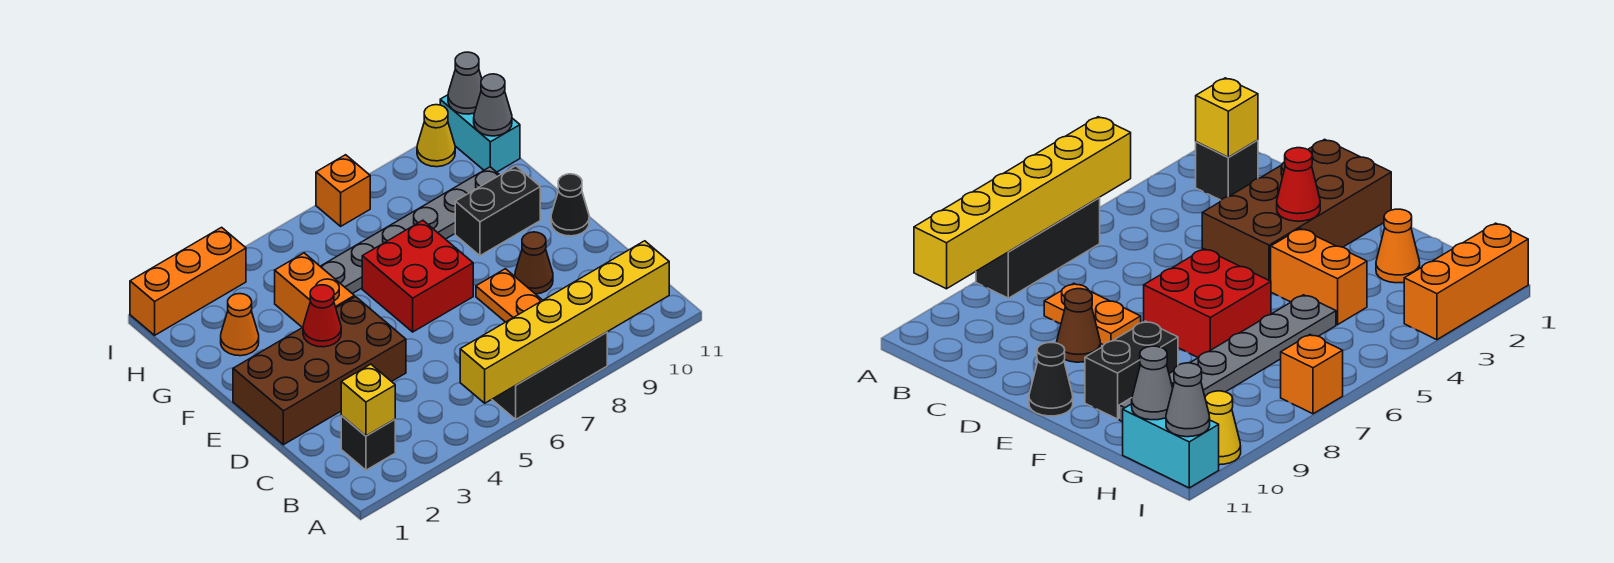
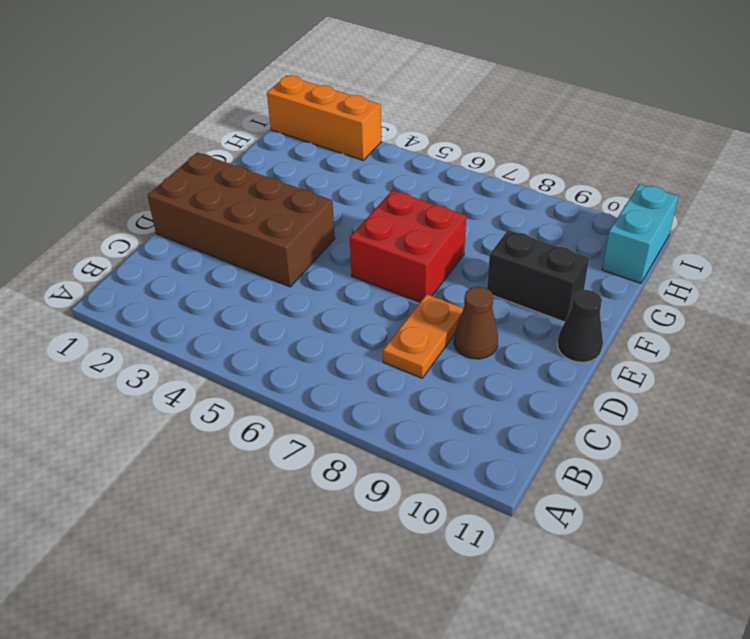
none -> black brick A6:A8 level 1
none -> black brick B2 level 1
none -> orange brick F4:G4 level 1

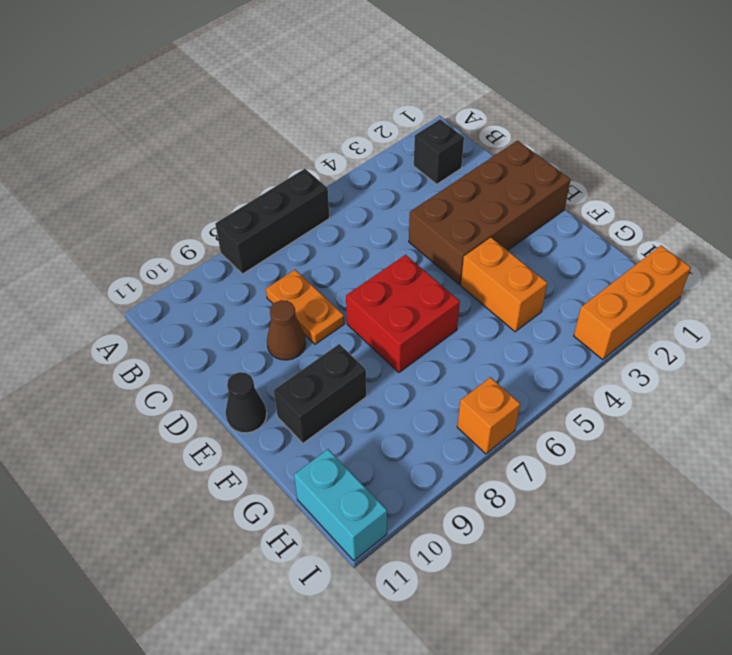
none -> orange cone G2 level 1
none -> grey plate G5:G10 level 1
none -> yellow cone I10 level 1

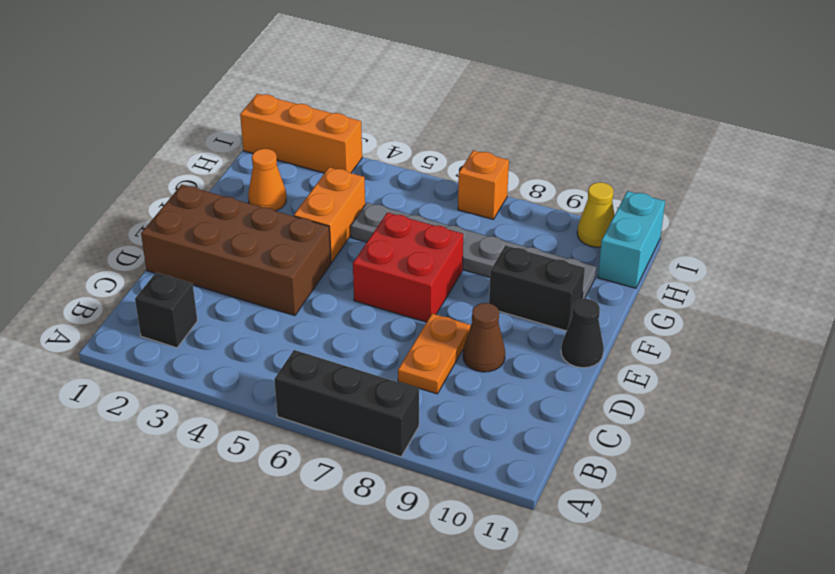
none -> yellow brick A5:A10 level 2
none -> yellow brick B2 level 2
none -> red cone E3 level 2

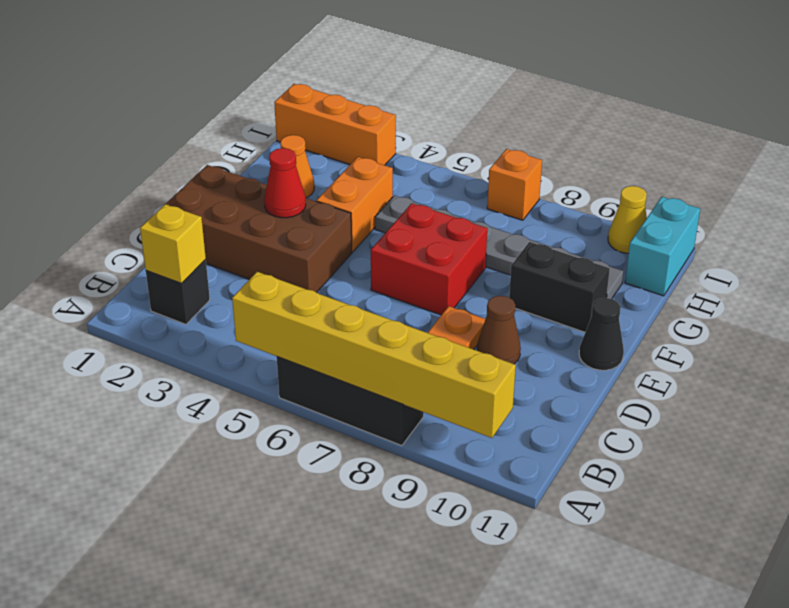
none -> grey cone H11 level 2
none -> grey cone I11 level 2

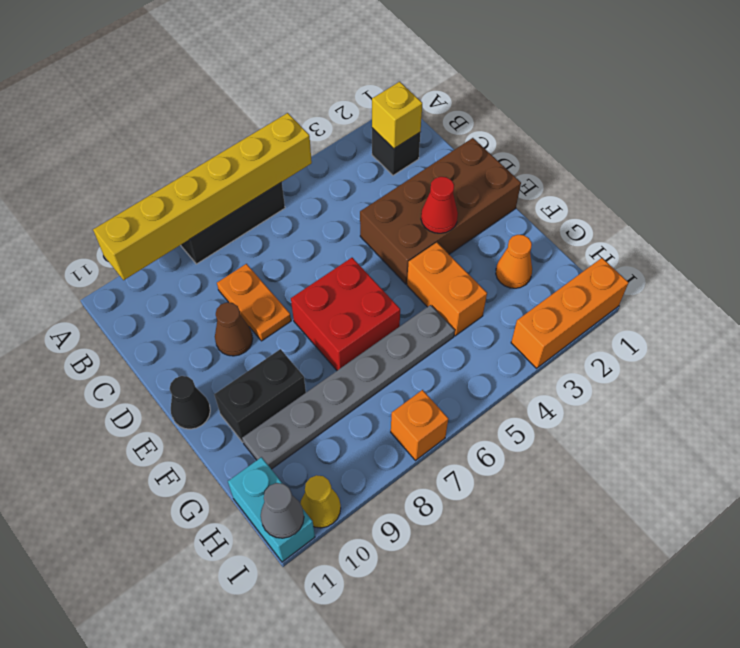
none -> grey cone H11 level 2

